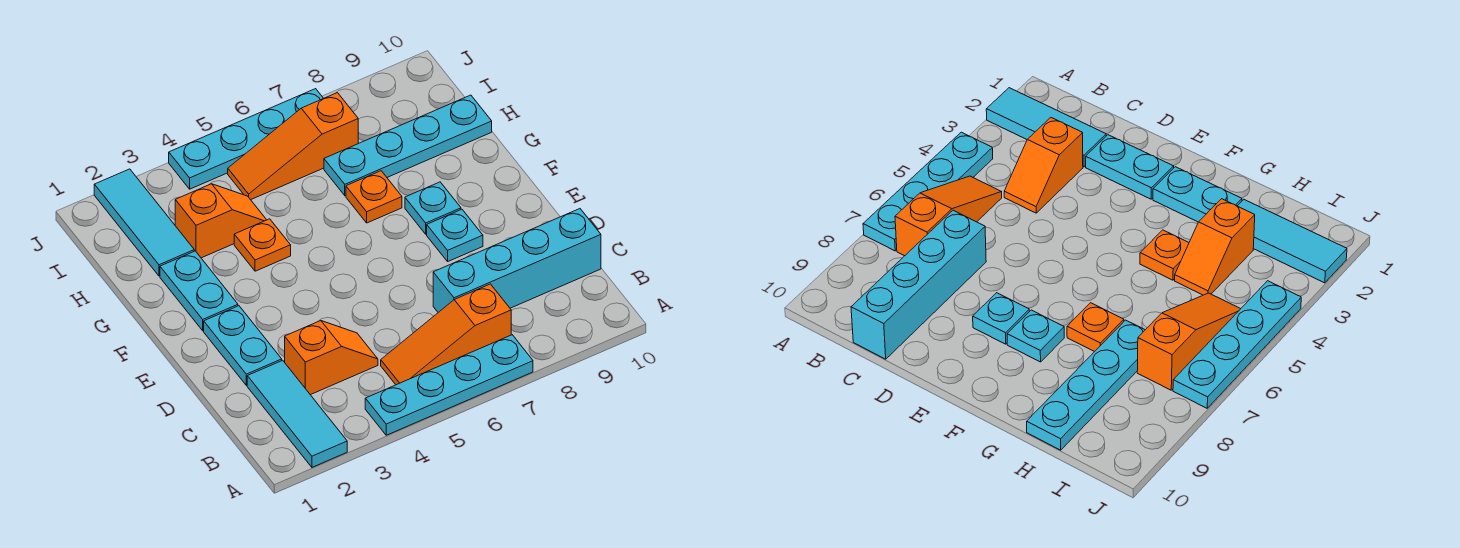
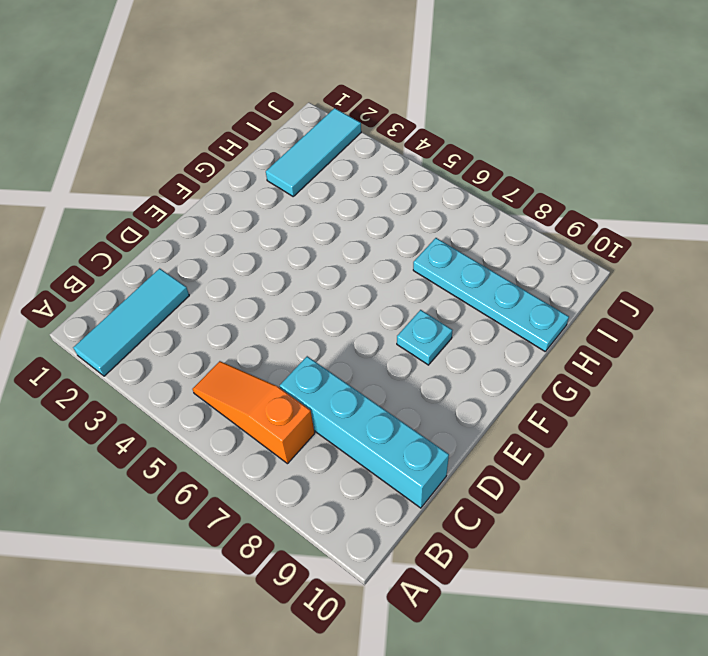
none -> cyan plate A4:A7 level 1
none -> orange slope C3:C4 level 1 top 3
none -> cyan plate D2:E2 level 1

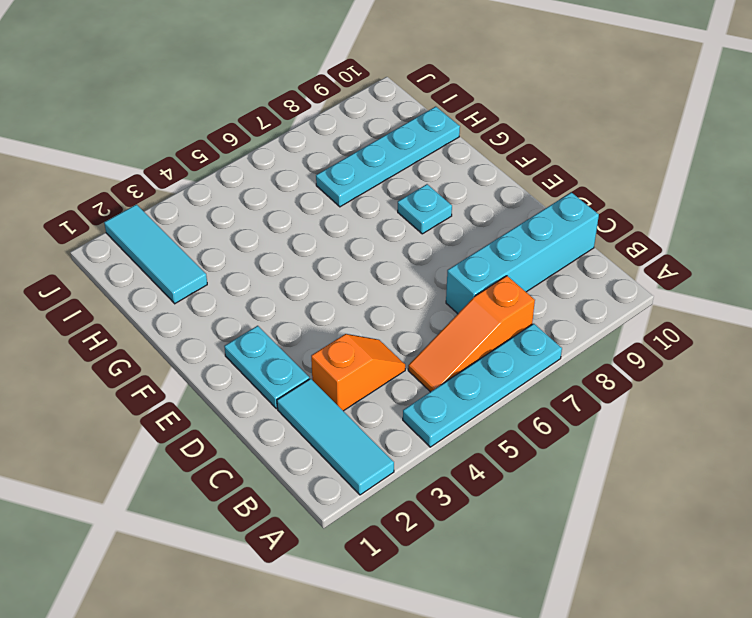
none -> cyan plate E8 level 1
none -> cyan plate F2:G2 level 1
none -> orange plate G4 level 1

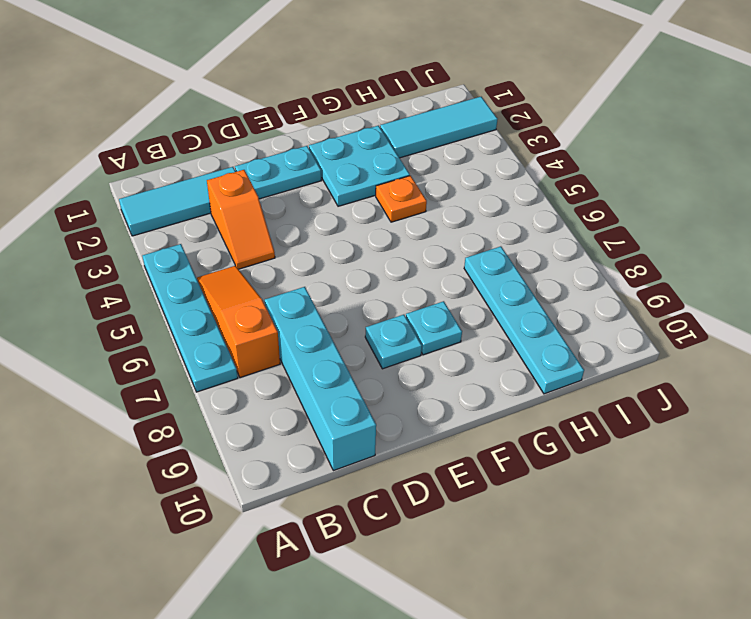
cyan plate F2:G3 level 1 -> cyan plate F2:G2 level 1
none -> orange plate G7 level 1
none -> orange slope H3:H4 level 1 top 3
none -> orange slope I5:I7 level 1 top 7

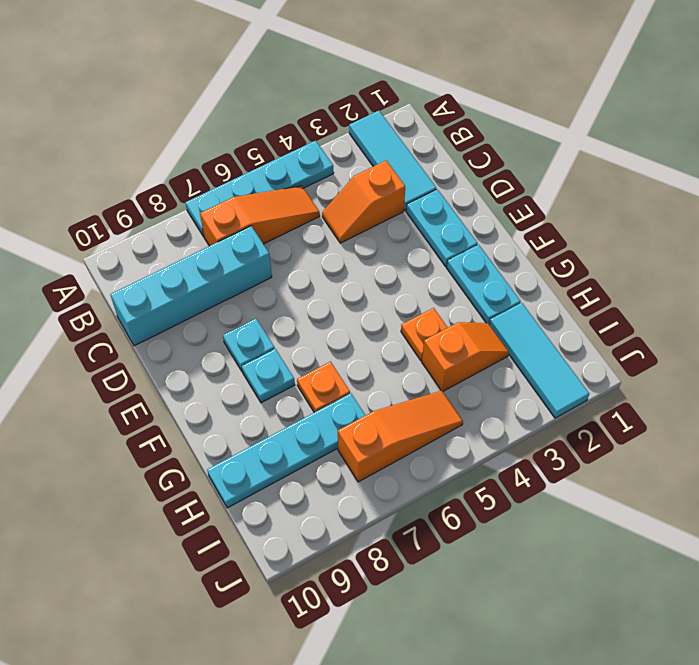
orange slope H3:H4 level 1 top 4 -> orange slope H3:H4 level 1 top 3
none -> cyan plate J4:J7 level 1

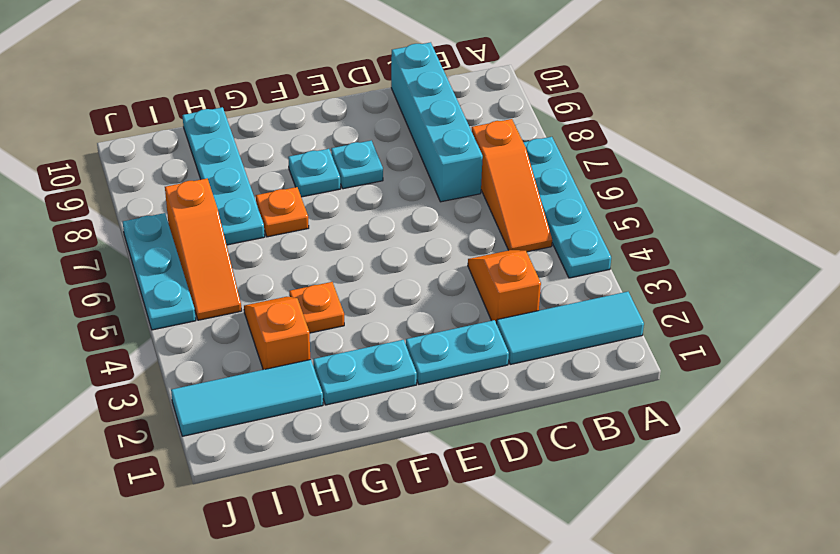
cyan plate J5:J7 level 1 -> cyan plate J4:J7 level 1

